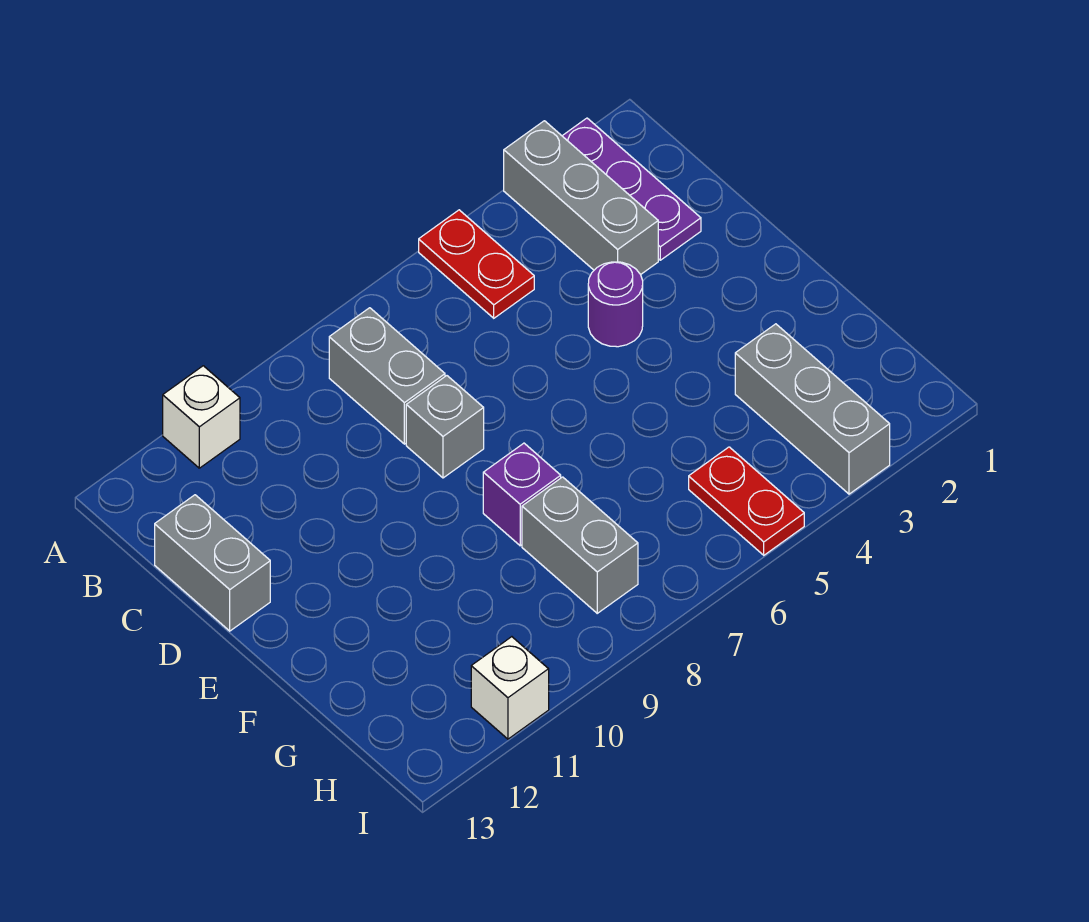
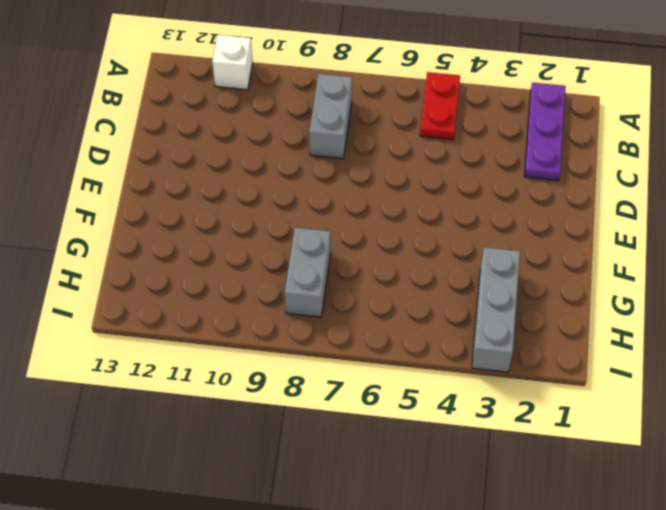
none -> grey brick A3:C3 level 1
none -> grey brick C13:D13 level 1
none -> purple round brick D4 level 1

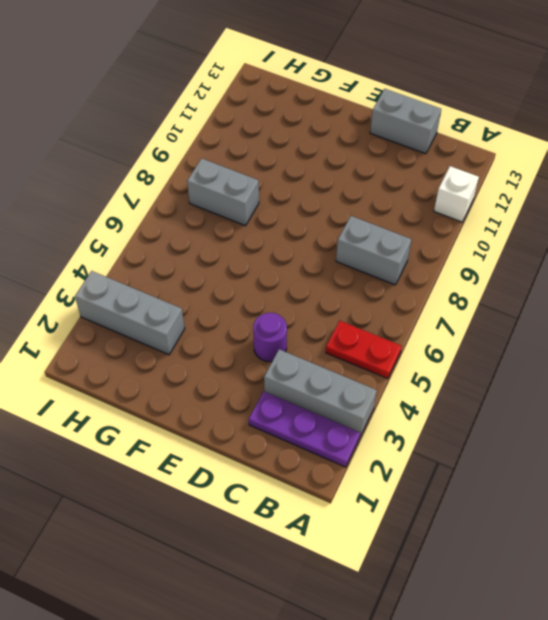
none -> grey brick D8 level 1
none -> purple brick F8 level 1
none -> red plate H5:I5 level 1

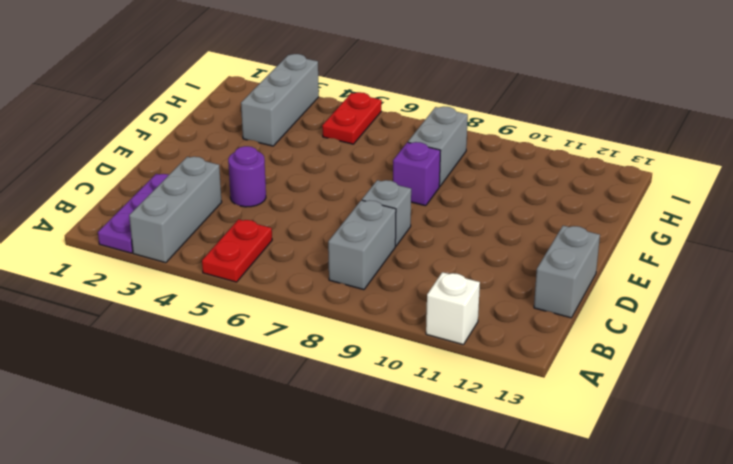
none -> white brick I11 level 1

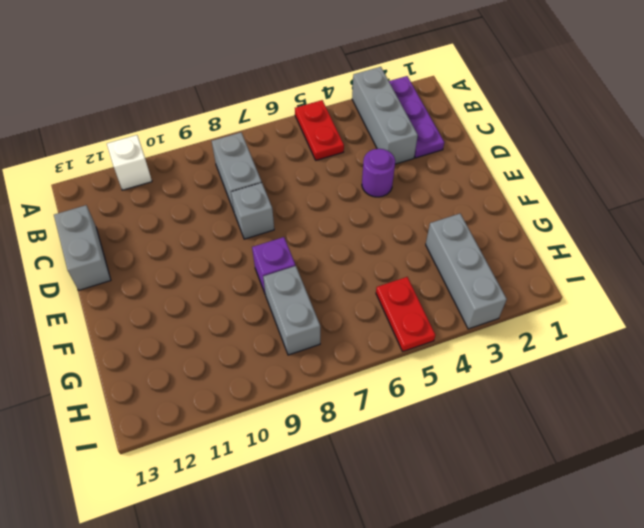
none -> white brick I11 level 1

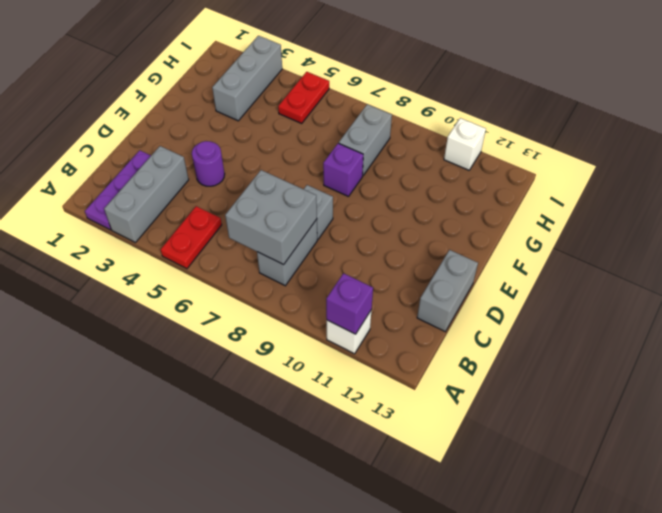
purple brick A11 level 2 -> none
grey brick B7:C8 level 2 -> none

